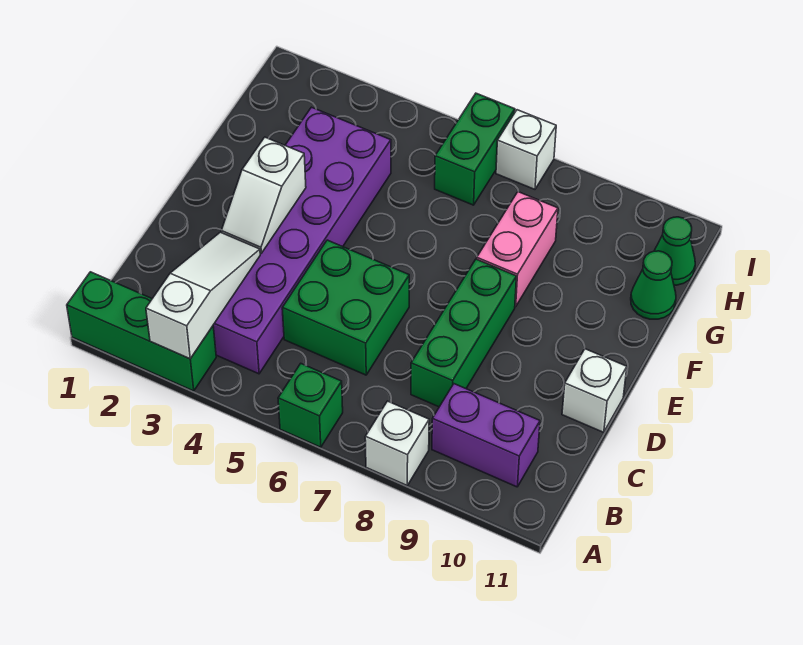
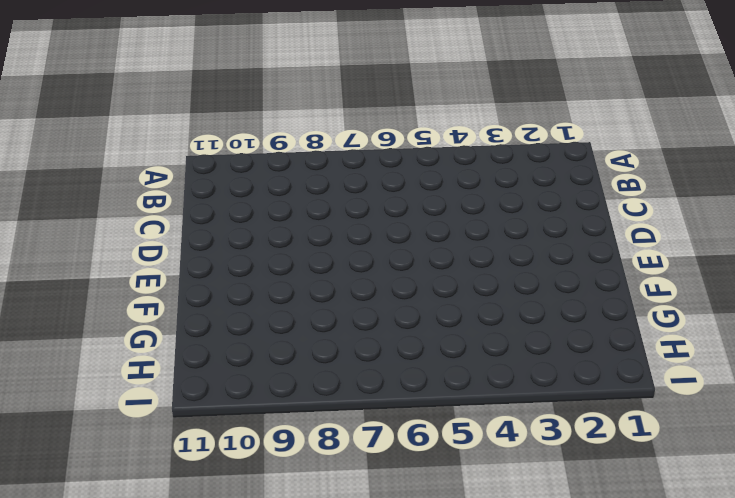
none -> green brick A1:A3 level 1
none -> green brick A6 level 1
none -> white brick A8 level 1

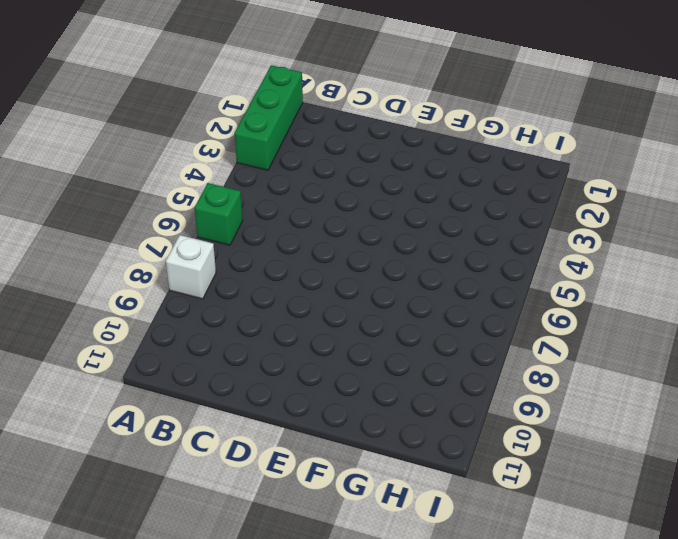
none -> purple brick B3:G4 level 1
none -> purple brick B9:B10 level 1
none -> green brick C5:D6 level 1

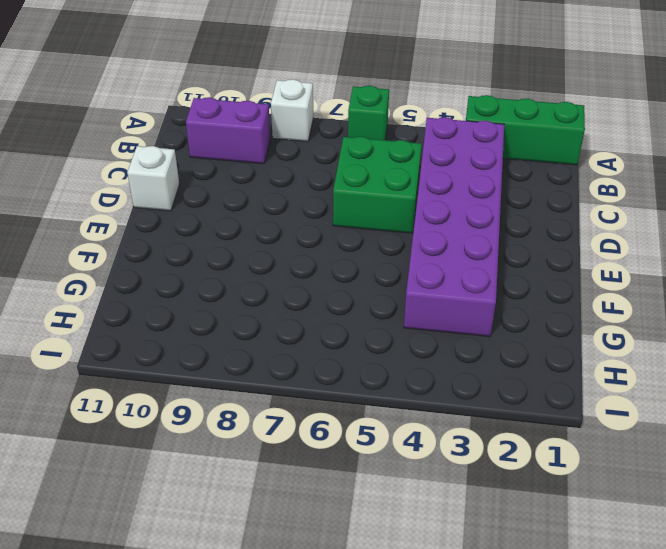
none -> green brick C8:E8 level 1
none -> pink brick F8:G8 level 1
none -> green cone G11 level 1

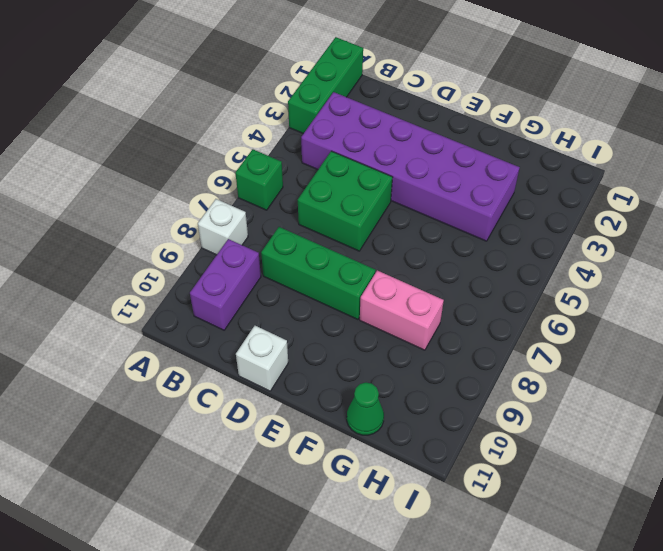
none -> green brick H6:I6 level 1
none -> green cone H11 level 1
none -> white brick I7 level 1

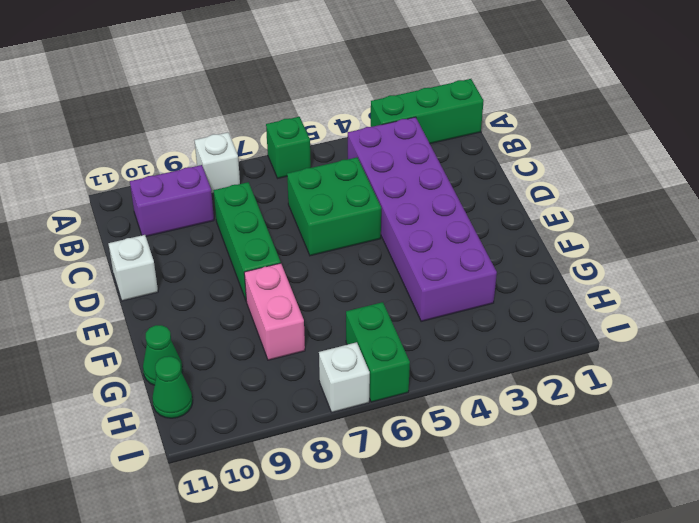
none -> white slope A3:C3 level 2 top A
none -> white slope D3:E3 level 2 top E

